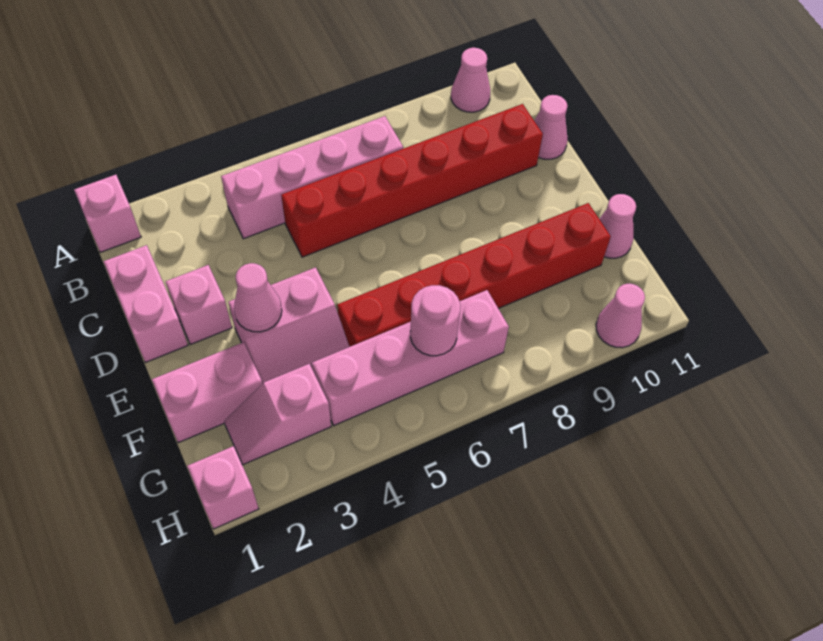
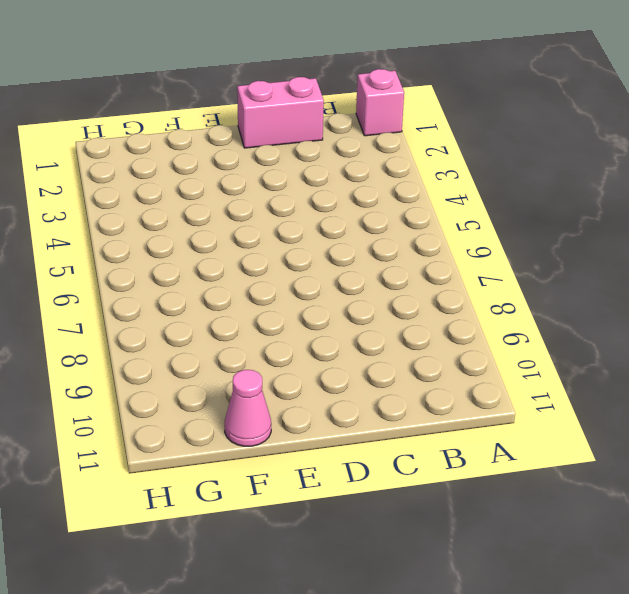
none -> pink cone A10 level 1
none -> pink brick B4:B7 level 1
none -> red brick C5:C10 level 1

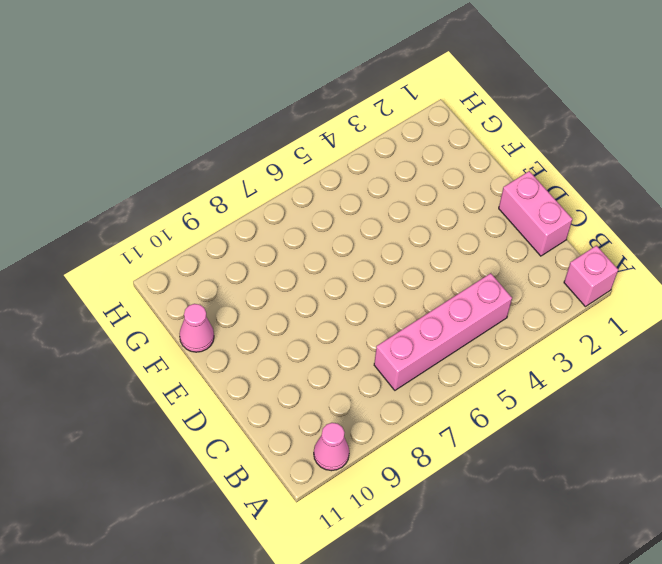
none -> red brick C5:C10 level 1
none -> pink cone C11 level 1
none -> pink brick D2 level 1

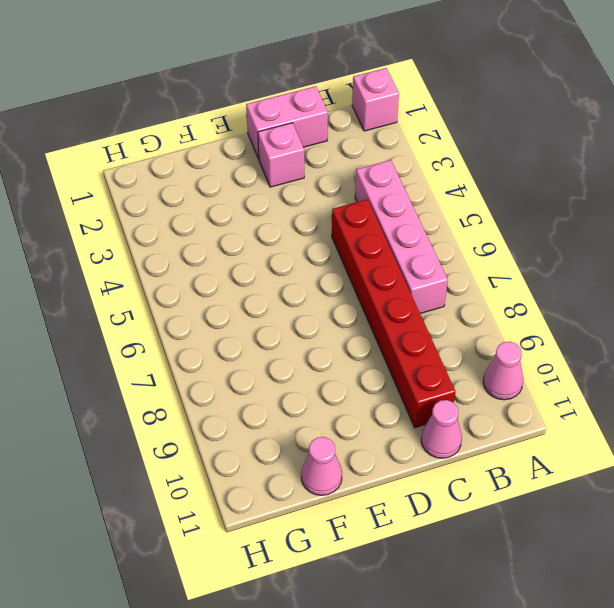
none -> pink slope E3:F4 level 1 top E
none -> pink brick F1:F2 level 1
none -> red brick F5:F10 level 1

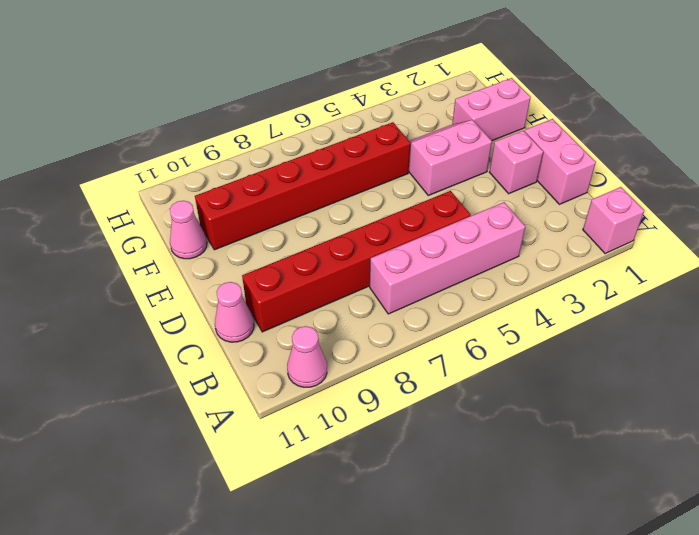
none -> pink slope G2:G3 level 1 top 3
none -> pink brick G4:G7 level 1
none -> pink brick H1 level 1

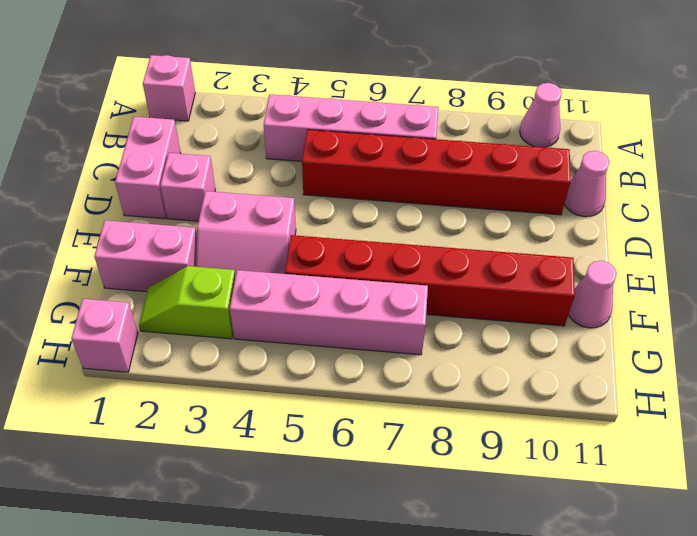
lime slope G2:G3 level 1 top 3 -> pink slope G2:G3 level 1 top 3
none -> pink cone H10 level 1
none -> pink cone E3 level 2
none -> pink round brick G6 level 2

